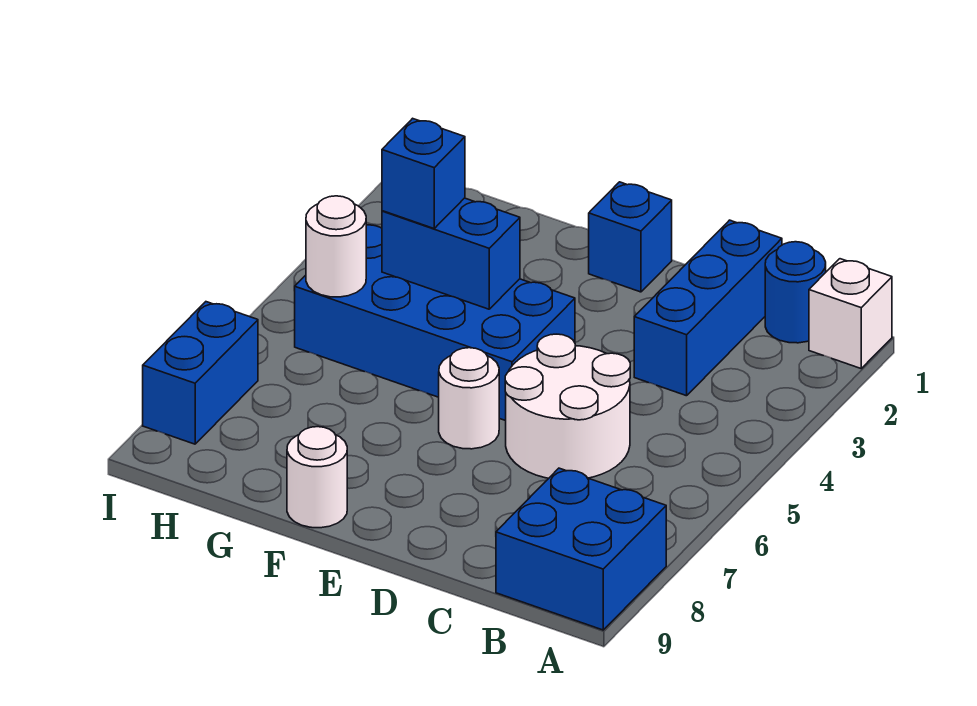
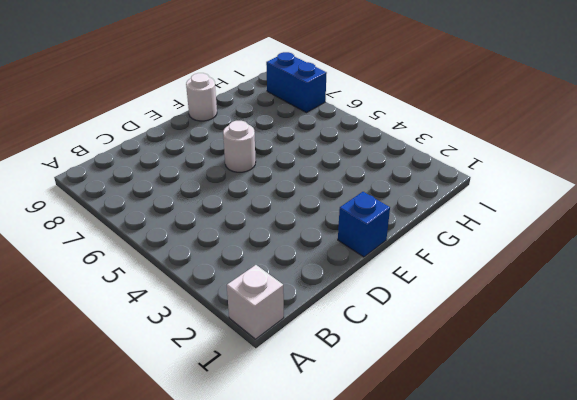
none -> blue brick A8:B9 level 1
none -> blue round brick B1 level 1
none -> blue brick C1:C3 level 1

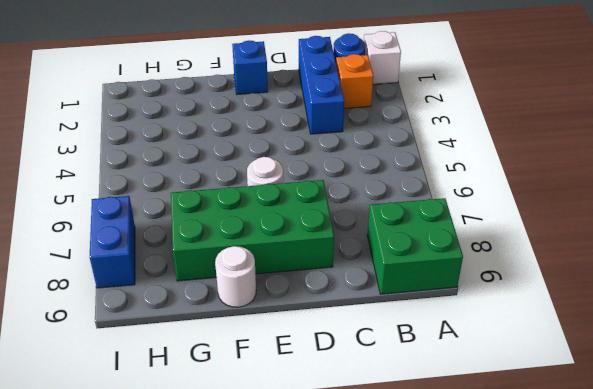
green brick A8:B9 level 1 -> blue brick A8:B9 level 1
orange brick B2 level 1 -> none
green brick D7:G8 level 1 -> none
none -> white round brick C5:D6 level 1
none -> blue brick E4:H5 level 1
none -> blue brick F4:G4 level 2

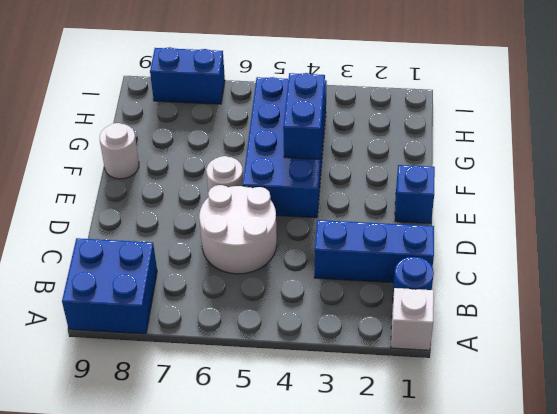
none -> white round brick H5 level 2
none -> blue brick G4 level 3

